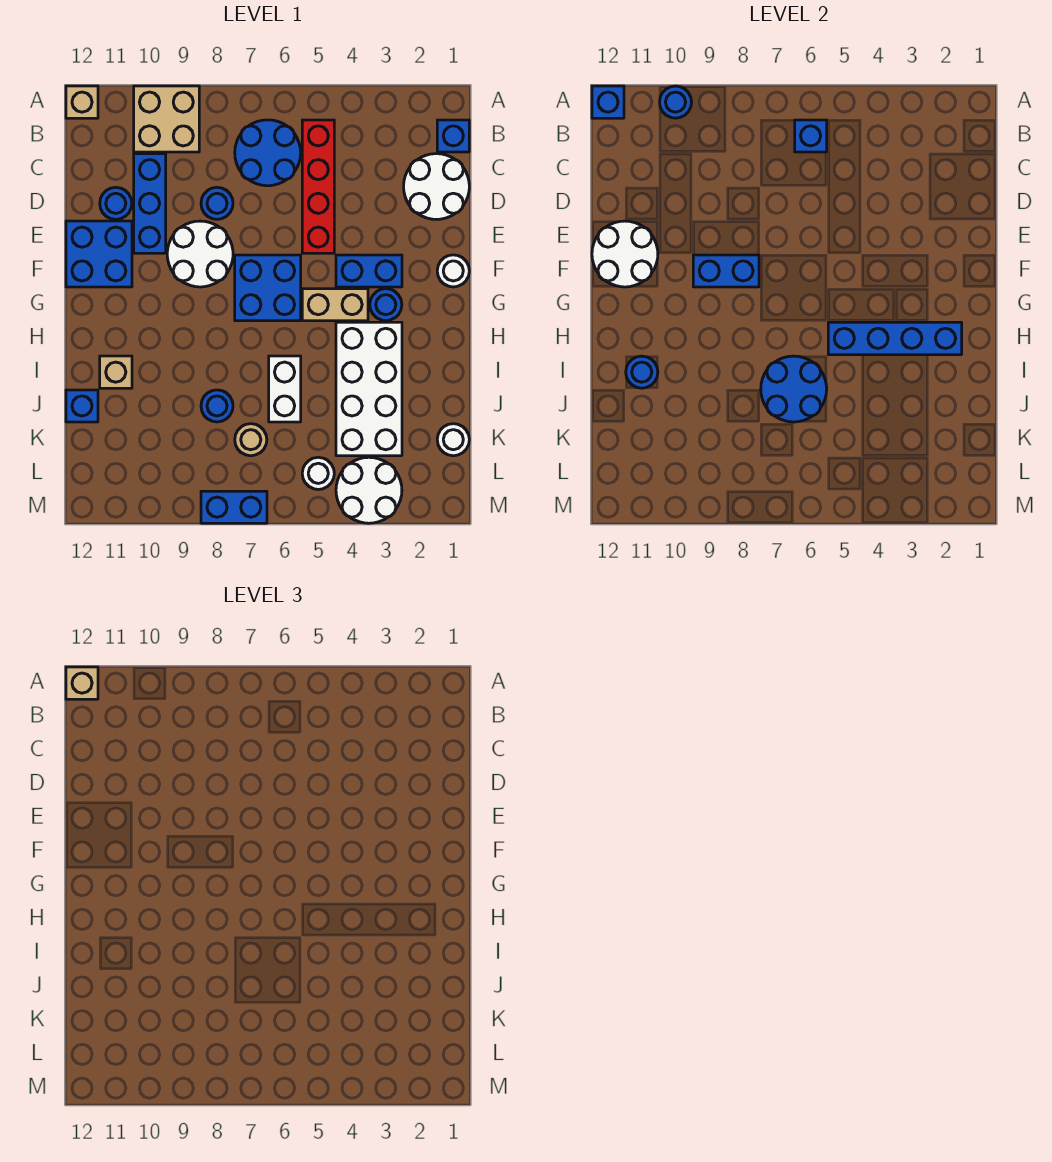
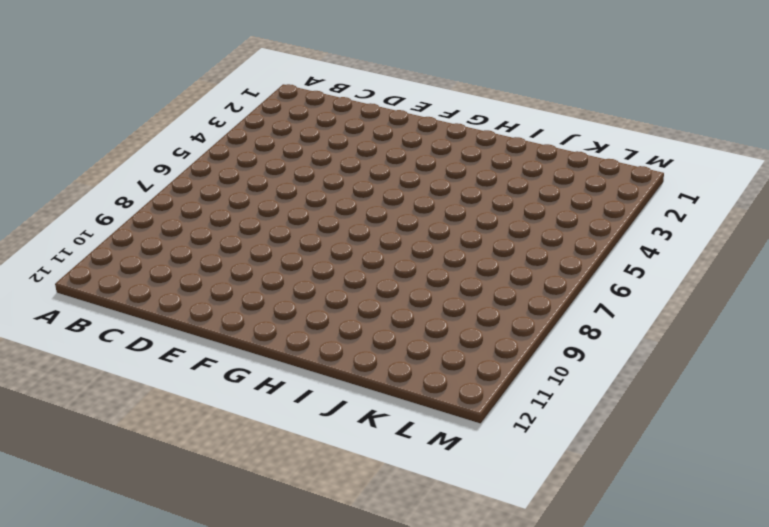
none -> tan brick A9:B10 level 1
none -> tan brick A12 level 1
none -> blue brick B1 level 1
none -> red brick B5:E5 level 1

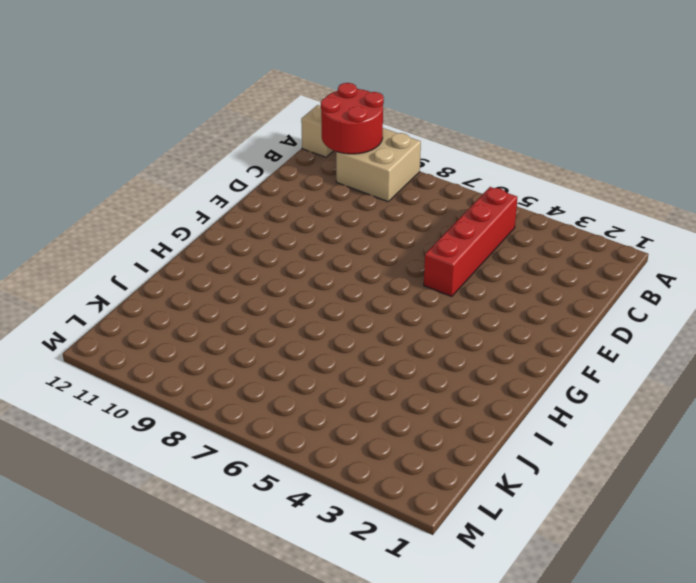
red round brick A10:B11 level 2 -> blue round brick A10 level 2
none -> blue brick B1 level 1
none -> blue round brick B6:C7 level 1
none -> white round brick C1:D2 level 1
none -> blue brick C10:E10 level 1

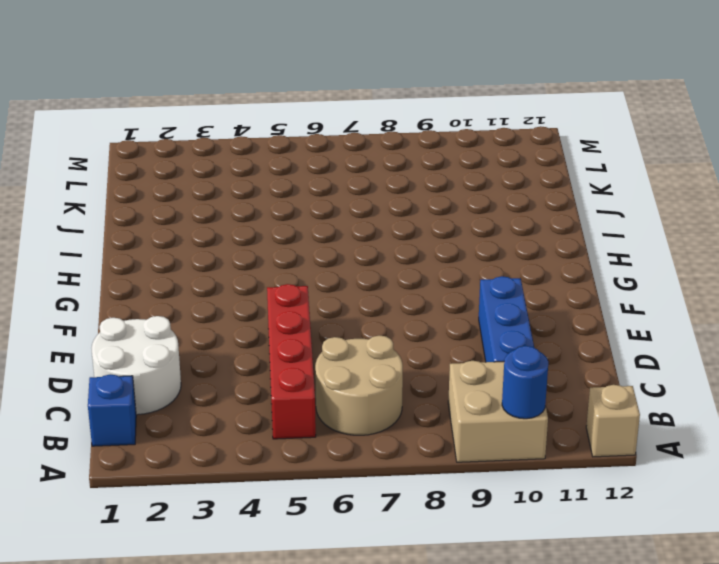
tan round brick B6:C7 level 1 -> blue round brick B6:C7 level 1
none -> blue round brick D8 level 1
none -> blue round brick D11 level 1
none -> white round brick E8:F9 level 1
none -> blue brick E11:F12 level 1

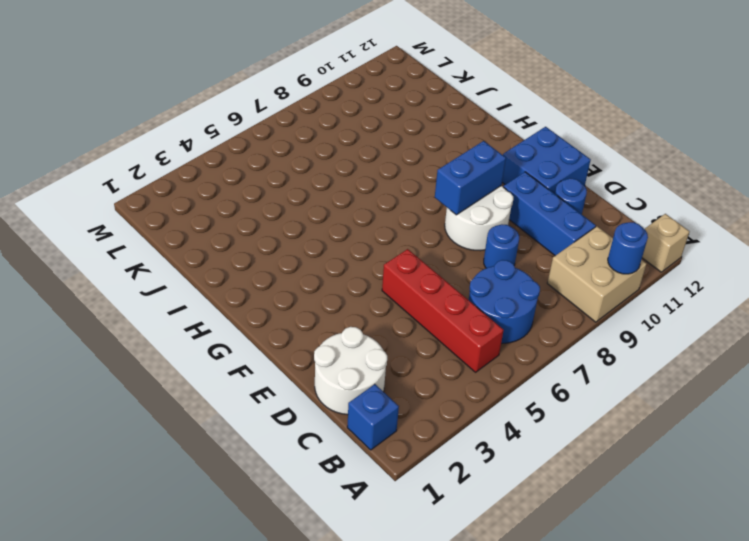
none -> white round brick F1 level 1
none -> blue brick F3:F4 level 1
none -> blue brick F6:G7 level 1
none -> blue round brick G3 level 1

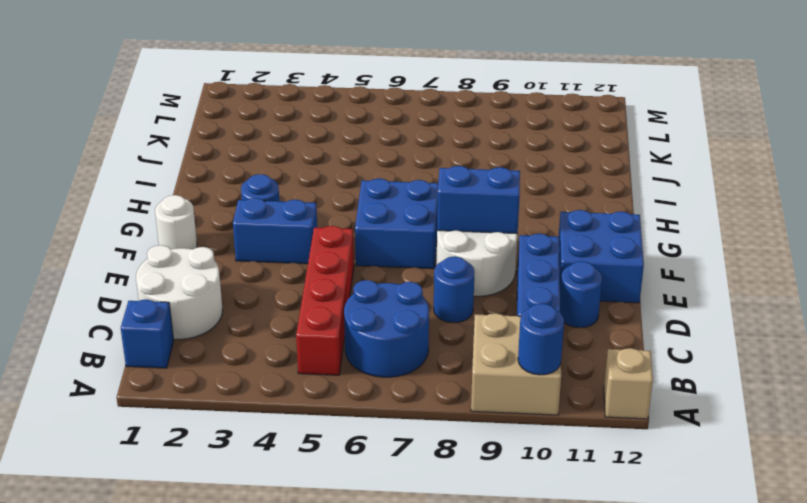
none -> tan brick G4:G5 level 1
none -> white brick H3:K4 level 1
none -> white brick I6:J6 level 1
none -> tan brick I11 level 1

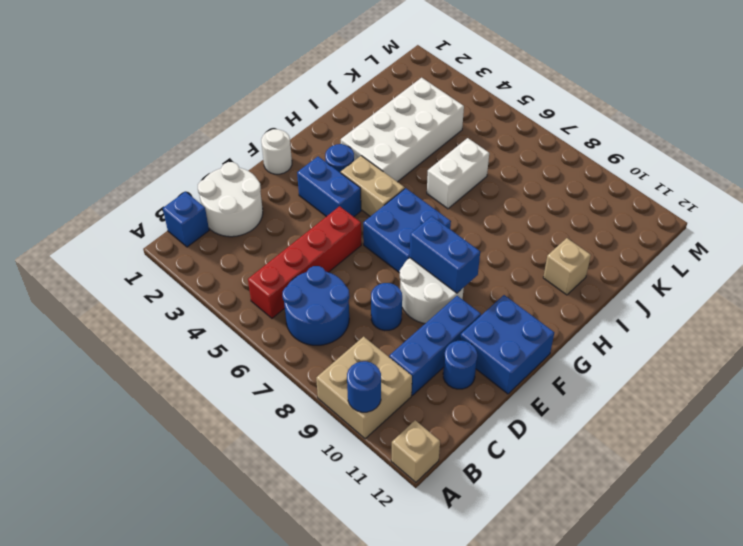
none -> blue round brick J8 level 1
none -> blue brick J12 level 1
none -> white round brick K1 level 1
none -> tan round brick K7 level 1

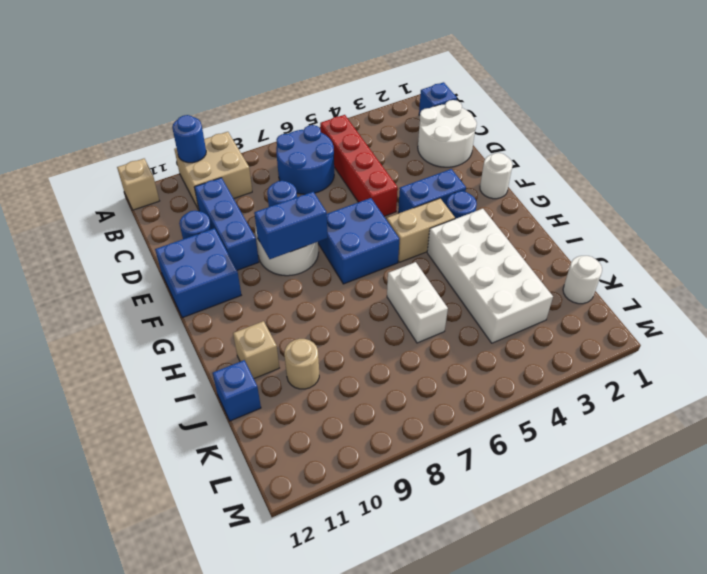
tan round brick J10 level 1 -> tan round brick K7 level 1
none -> blue round brick J8 level 1
none -> white round brick L3:M4 level 1
none -> white round brick L5 level 1
none -> blue brick M7:M8 level 1

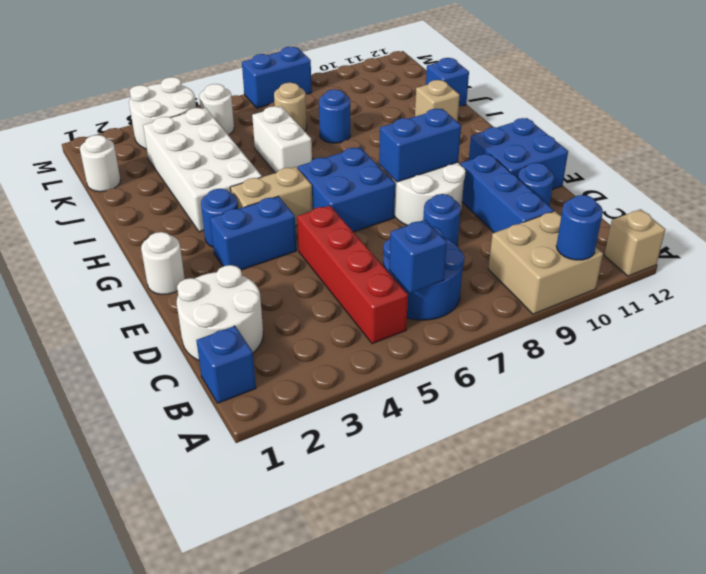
none -> blue brick A12 level 2
none -> white round brick E11:F12 level 2
none -> blue brick H2:H5 level 2
none -> blue round brick I6:J7 level 2

